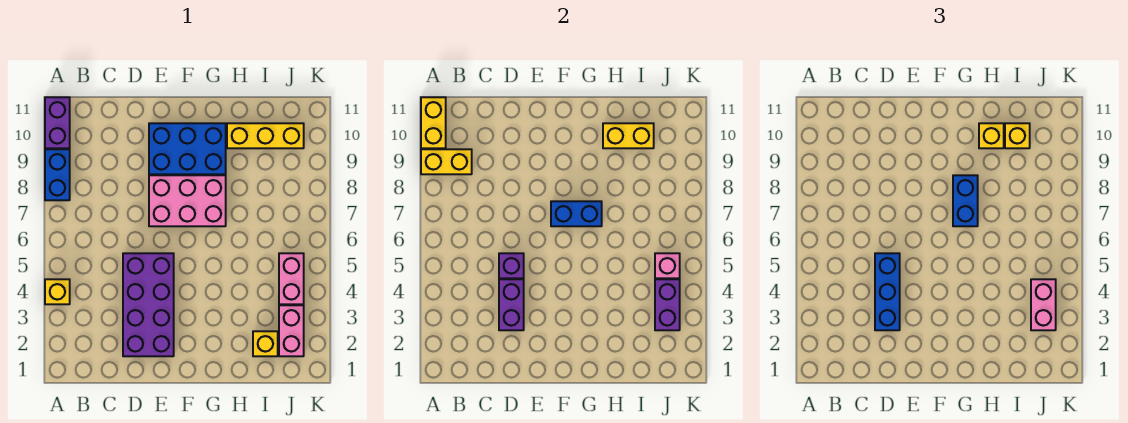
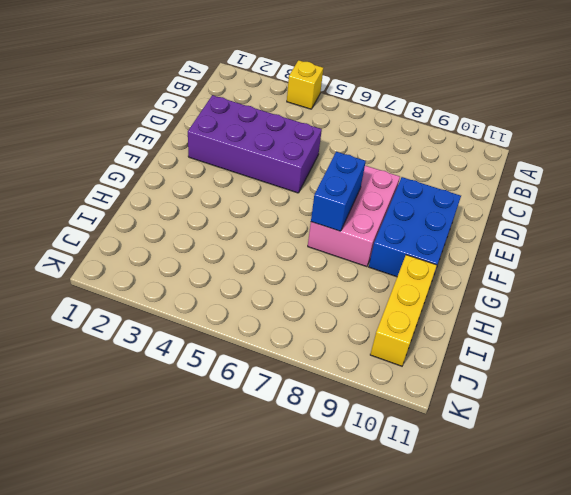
none -> blue brick A8:A9 level 1
none -> purple brick A10:A11 level 1
none -> yellow brick I2 level 1

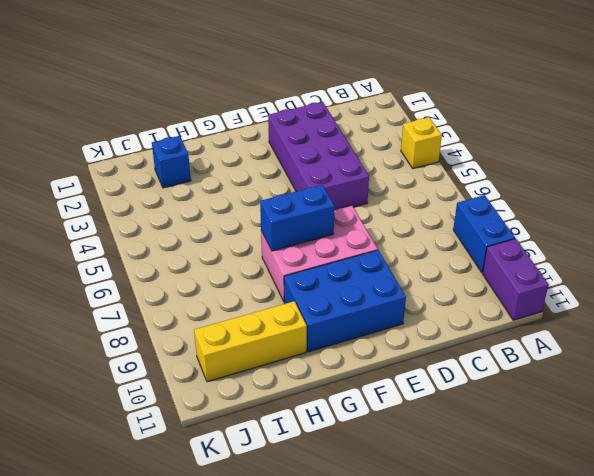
blue brick I2 level 1 -> yellow brick I2 level 1
none -> pink brick J2:J3 level 1
none -> pink brick J4:J5 level 1
none -> yellow brick A9:B9 level 2

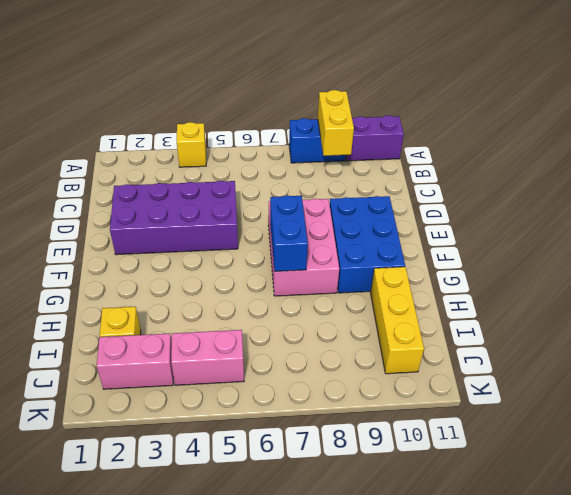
none -> yellow brick A10:A11 level 2
none -> purple brick D3:D4 level 2
none -> purple brick D5 level 2

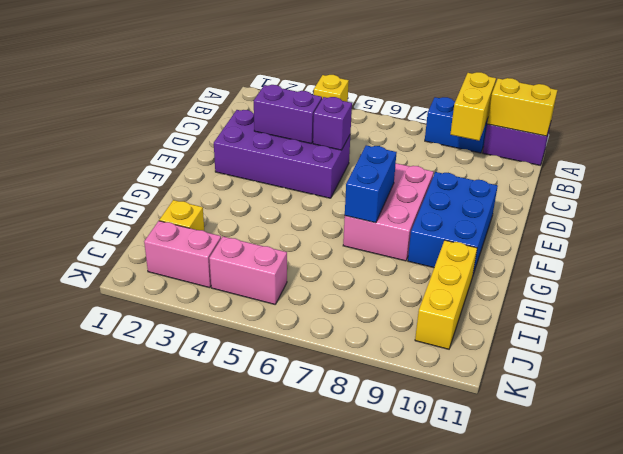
none -> yellow brick H10:I10 level 2
none -> purple brick J3:J4 level 2
none -> pink brick J5 level 2

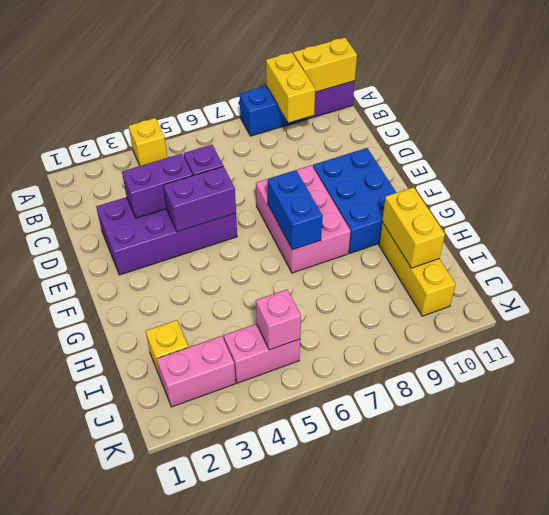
purple brick E4:E5 level 2 -> purple brick J3:J4 level 2
none -> blue brick D3:D5 level 3
none -> blue brick G7:G8 level 3
none -> yellow brick H10 level 3

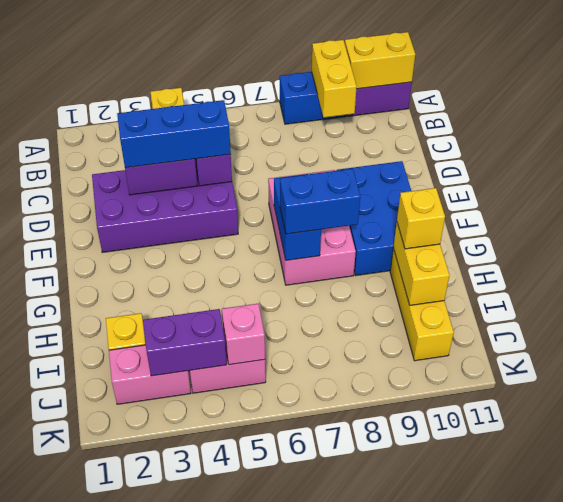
none -> yellow brick I10 level 3
none -> pink brick J3:J4 level 3

